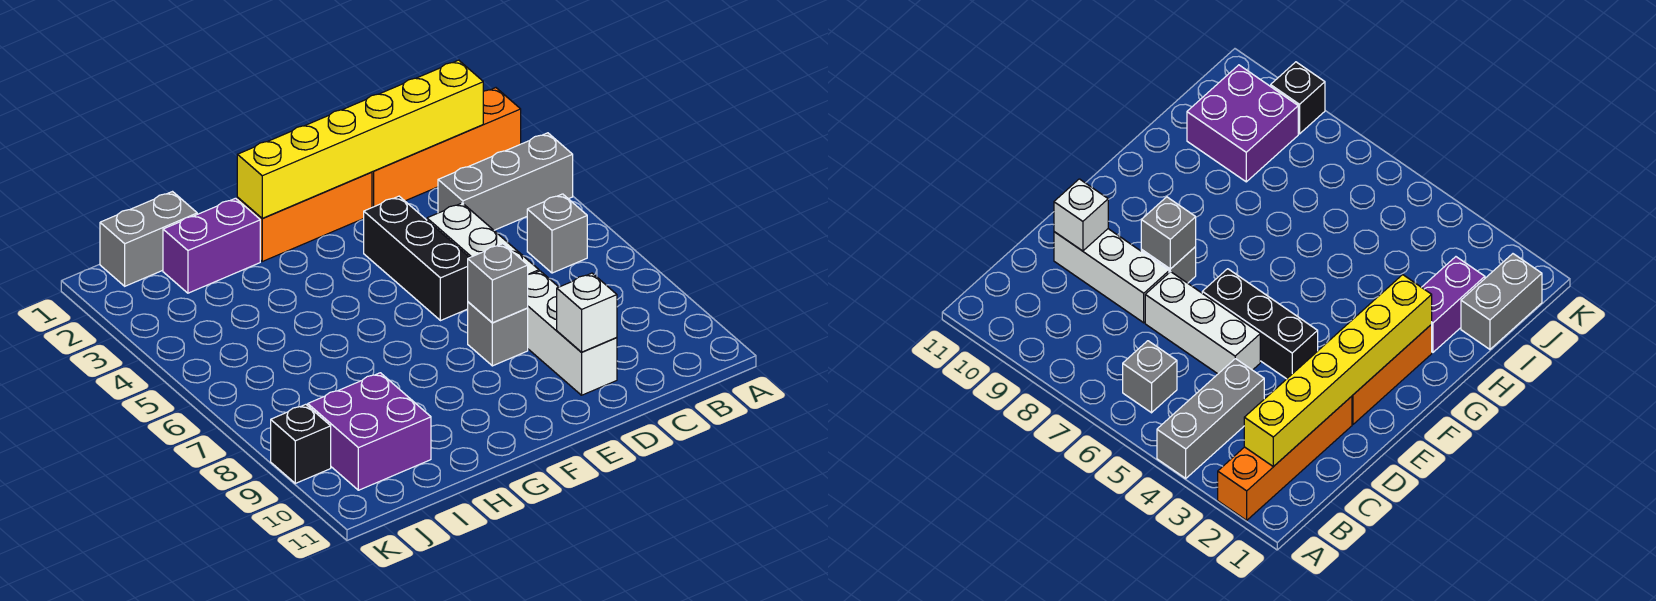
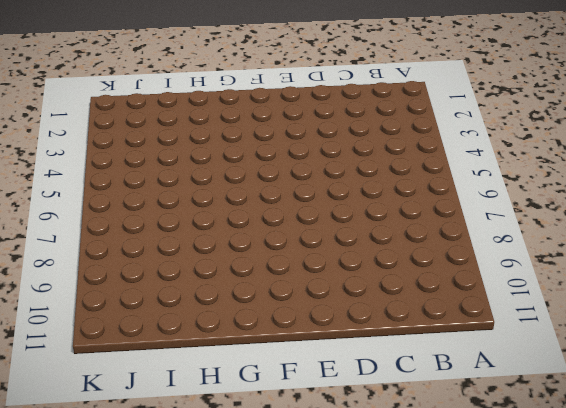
none -> orange brick A2:D2 level 1
none -> grey brick A4:C4 level 1
none -> grey brick B6 level 1

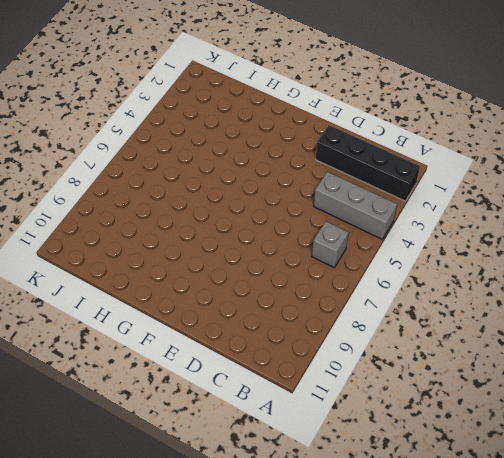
black brick A2:D2 level 1 -> orange brick A2:D2 level 1
none -> white brick D5:D7 level 1
none -> white brick D8:D10 level 1
none -> orange brick E2:G2 level 1

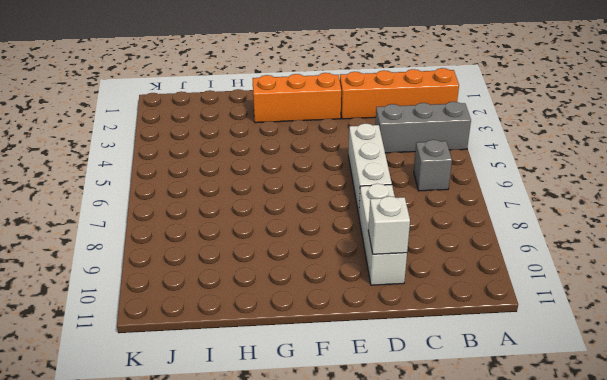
none -> black brick E4:E6 level 1
none -> grey brick E8 level 1
none -> purple brick H2:I2 level 1

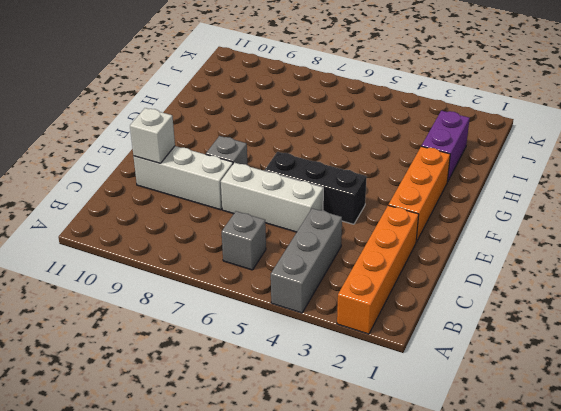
none -> grey brick I1:J1 level 1
none -> purple brick I9:J10 level 1
none -> black brick K9 level 1

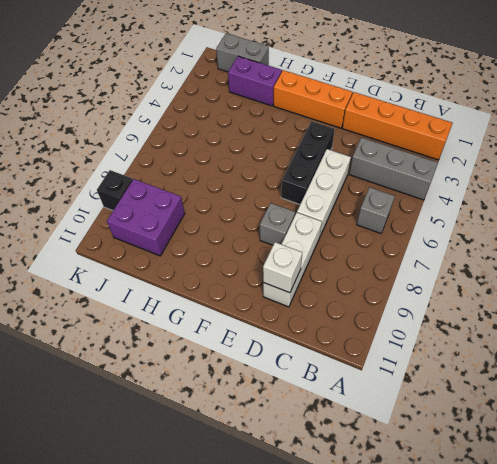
none -> yellow brick B2:G2 level 2
none -> grey brick E8 level 2

